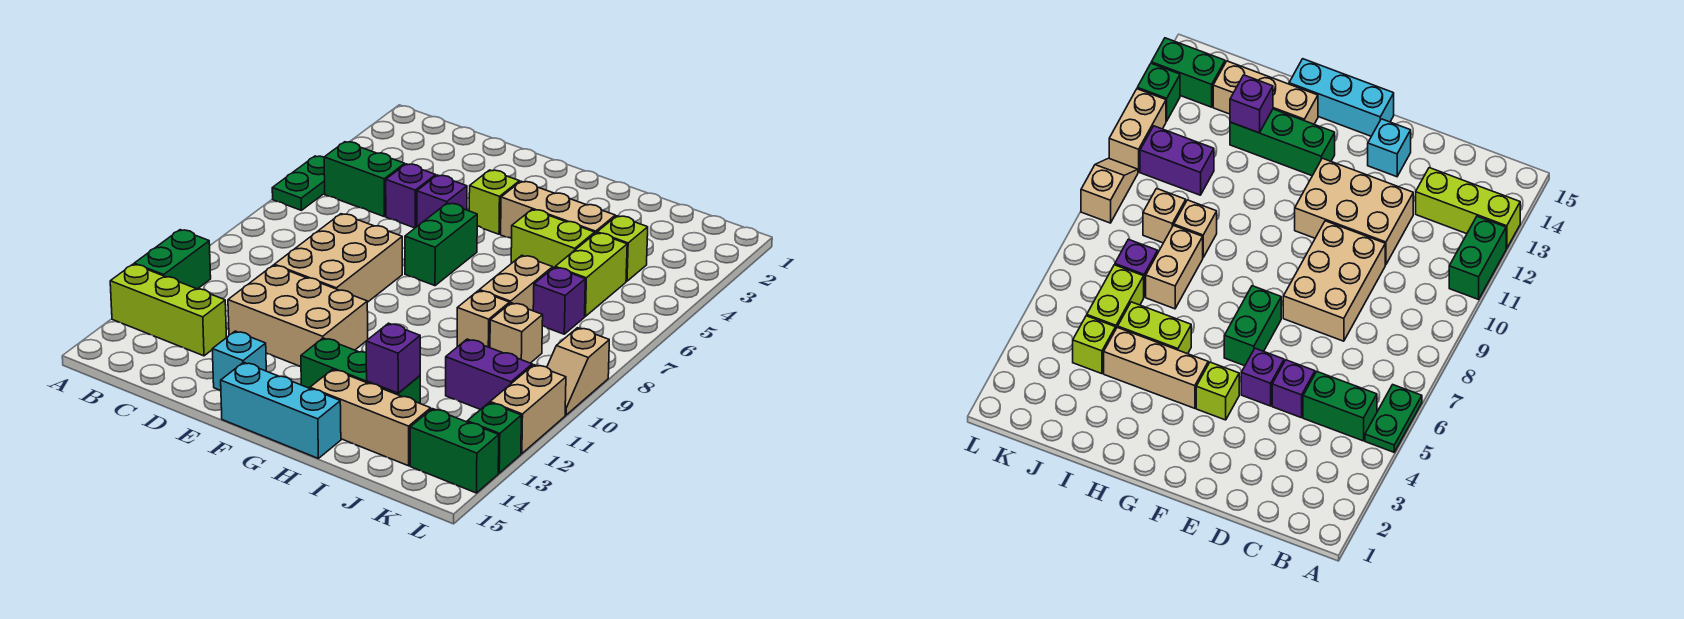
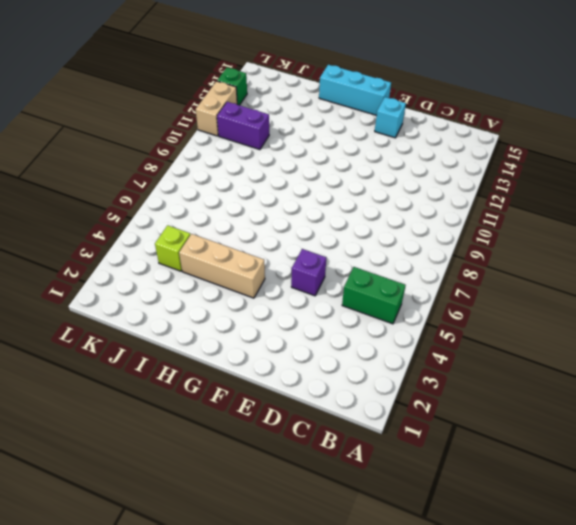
none -> green plate A5:A6 level 1
none -> green brick A11:A12 level 1
none -> lime brick A13:C13 level 1

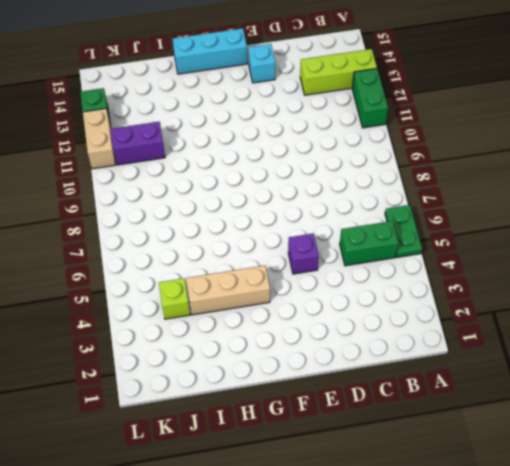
none -> purple brick D5 level 1
none -> tan brick D8:E10 level 1
none -> tan brick D11:F12 level 1

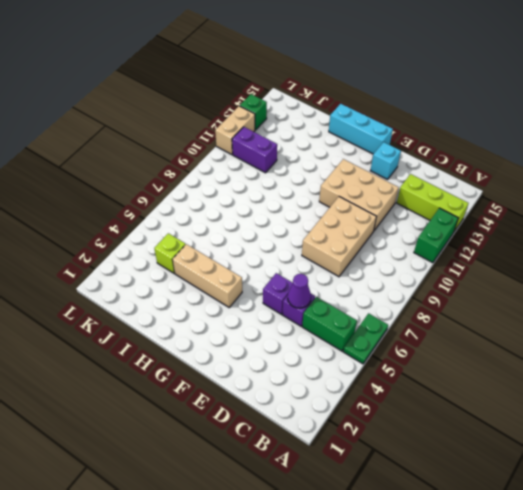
purple cone D5 level 2 -> none
none -> lime brick F4 level 1
none -> green brick F6:F7 level 1
none -> green brick G13:I13 level 1

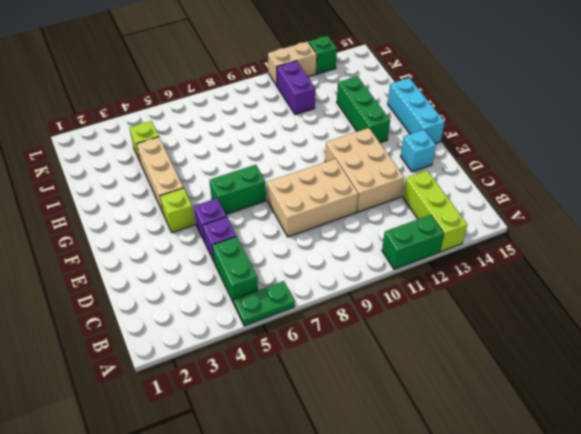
none -> lime brick H5:I5 level 1
none -> tan brick H14:J14 level 1
none -> tan brick I7:I8 level 1

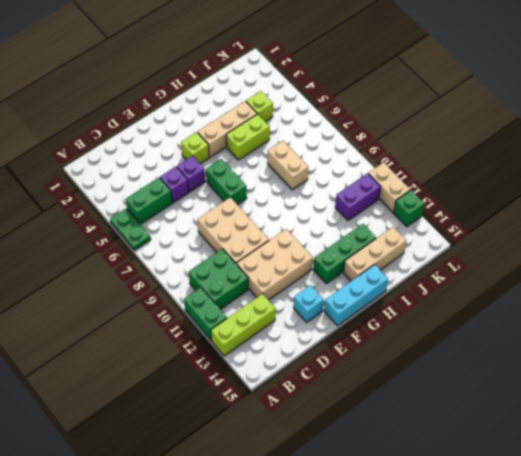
green brick B10:C11 level 1 -> none
none -> tan brick I9 level 1
none -> lime brick J5:J6 level 1
none -> purple brick J7 level 1

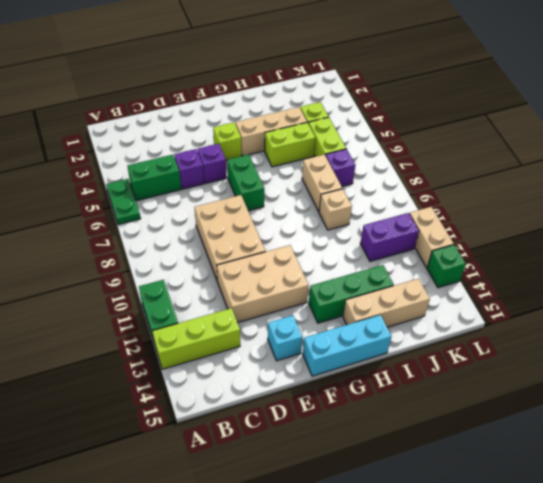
none -> tan brick J9 level 1
none -> green brick K14:L14 level 1
none -> tan slope L9:L10 level 1 top 9

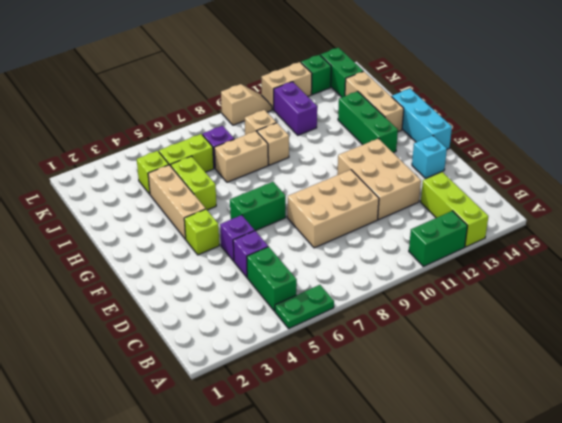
none -> purple brick I13 level 2

